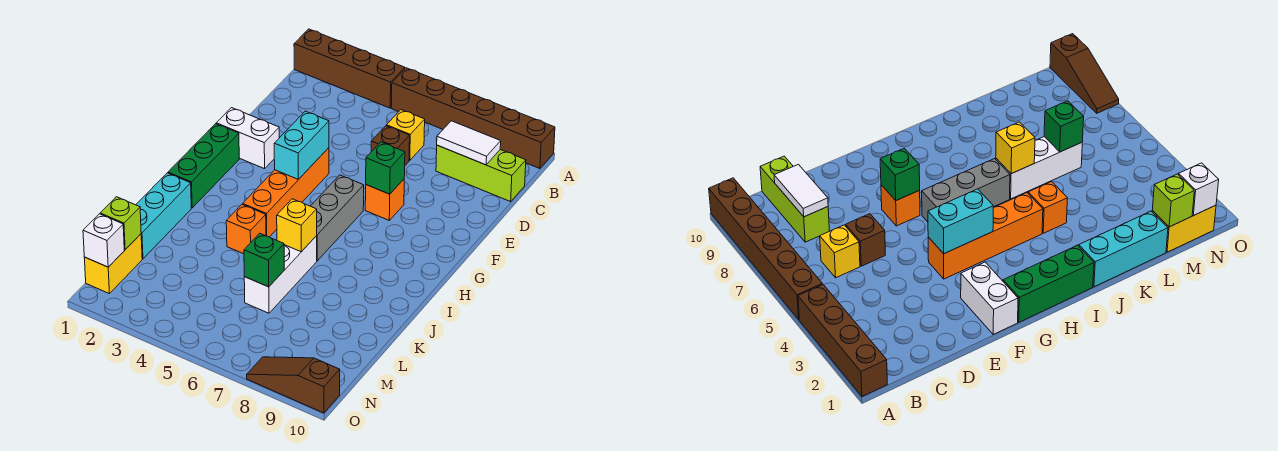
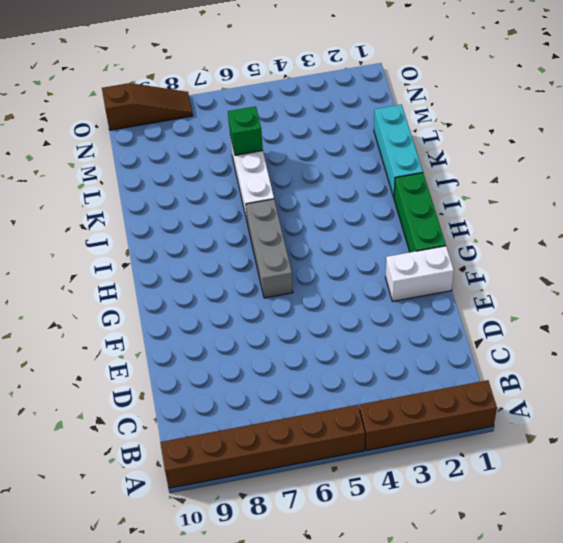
none -> yellow brick C6 level 1
none -> lime brick C8:C10 level 1
none -> brown brick D6 level 1

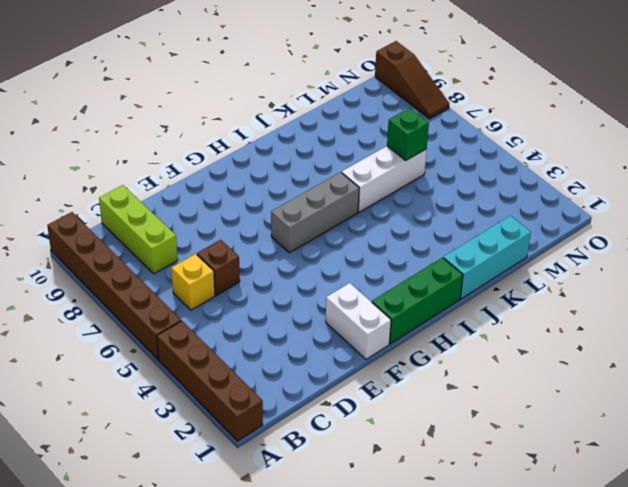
none -> orange brick F4:I4 level 1
none -> orange brick F7 level 1
none -> orange brick J4 level 1

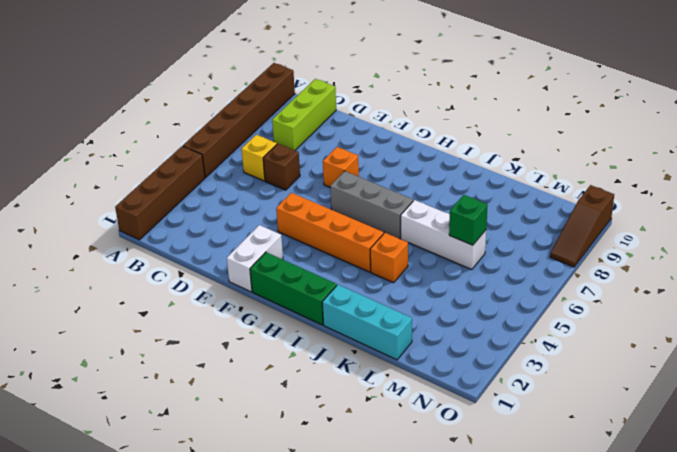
none -> yellow brick M1:N1 level 1
none -> white tile C8:C9 level 2
none -> cyan brick F4:G4 level 2

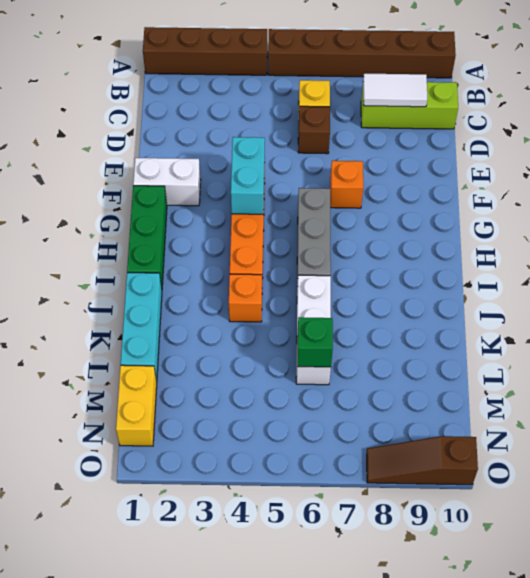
none -> green brick F7 level 2
none -> yellow brick J6 level 2
none -> lime brick M1 level 2

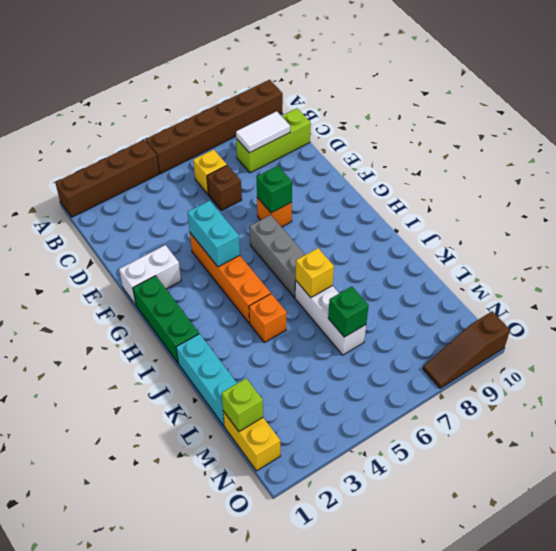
none -> white brick N1 level 2

